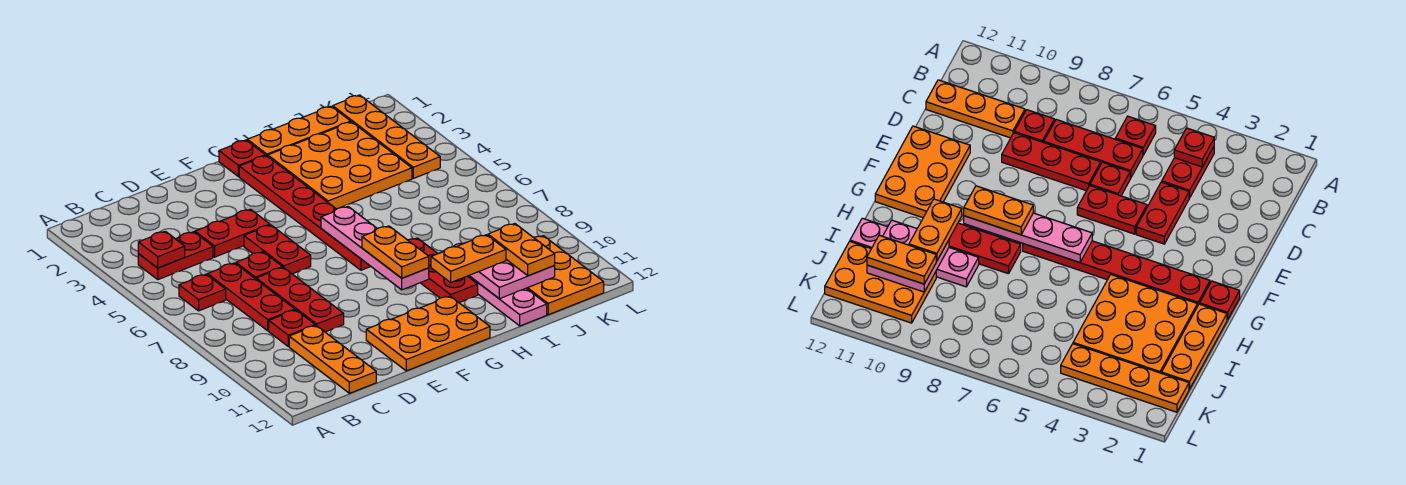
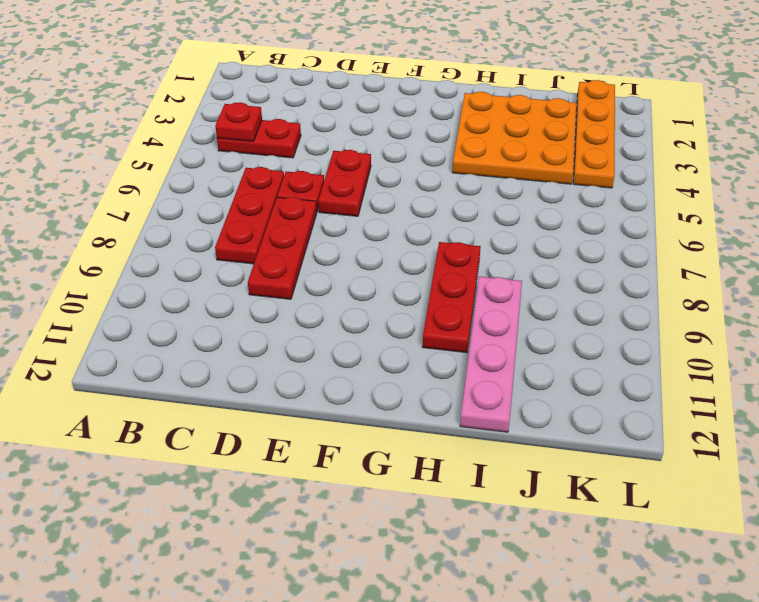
none -> red plate B6 level 1
none -> red plate C9 level 1
none -> orange plate C10:C12 level 1

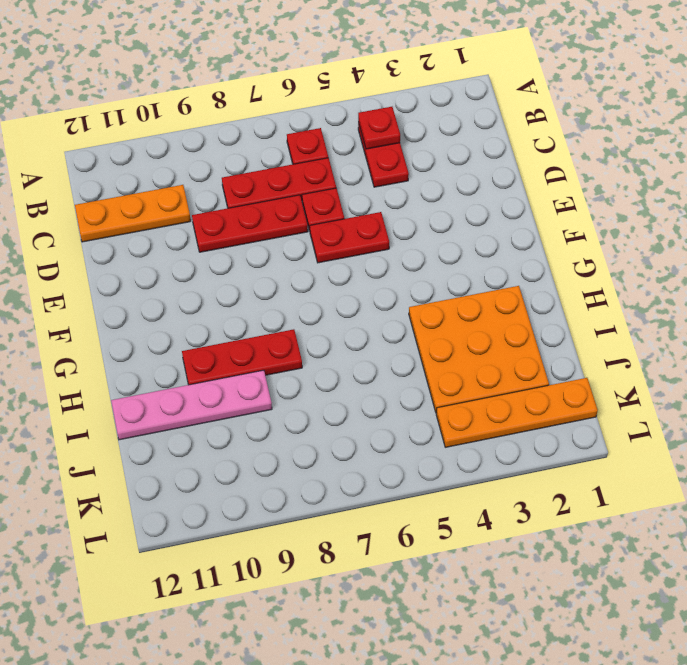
none -> red plate C9 level 1
none -> red plate D4:E4 level 1
none -> orange plate E11:G12 level 1

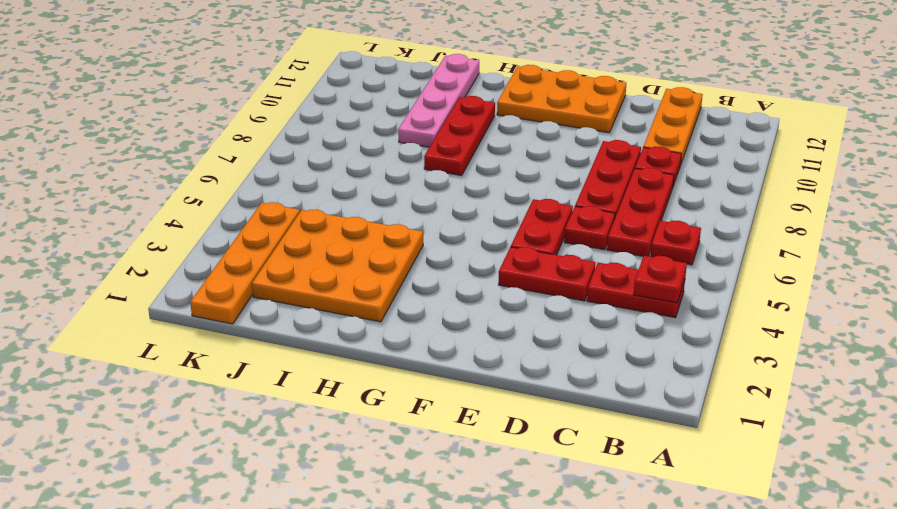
none -> red plate G1 level 1
none -> red plate G2:G7 level 1
none -> orange plate H1:J1 level 1

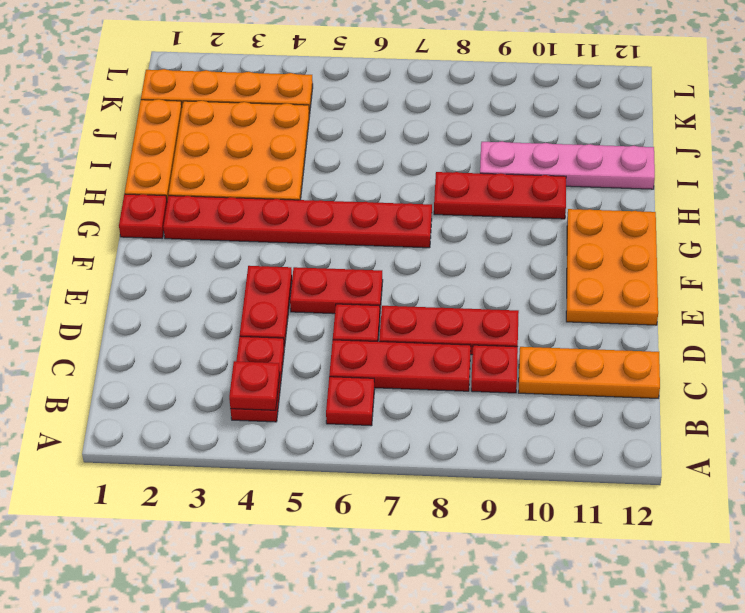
none -> orange plate J10:K12 level 1
none -> pink plate G6:G9 level 2
none -> pink plate I10:J11 level 2

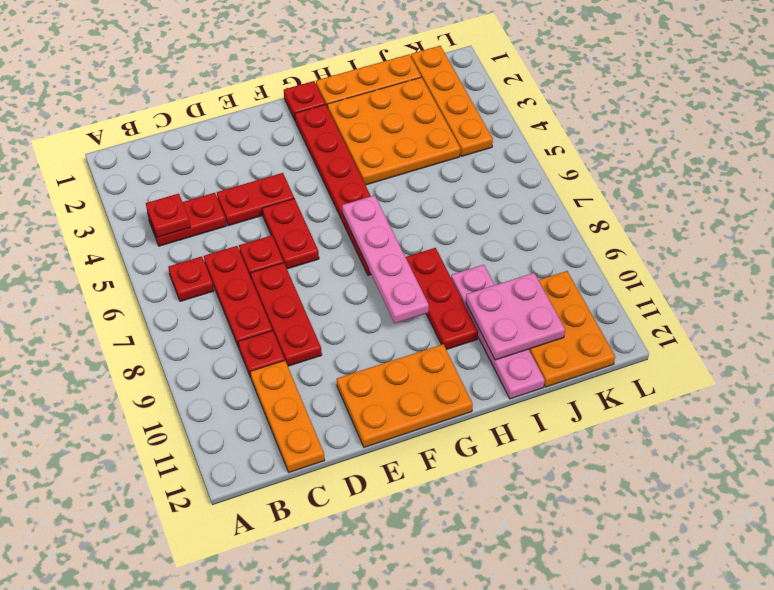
none -> orange plate G8:G9 level 3
none -> orange plate H10:I10 level 3
none -> orange plate J10:J11 level 3

